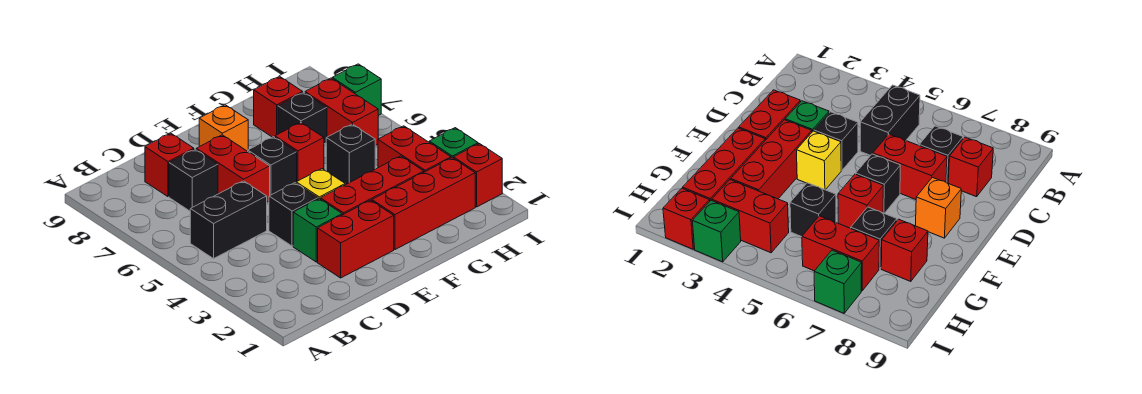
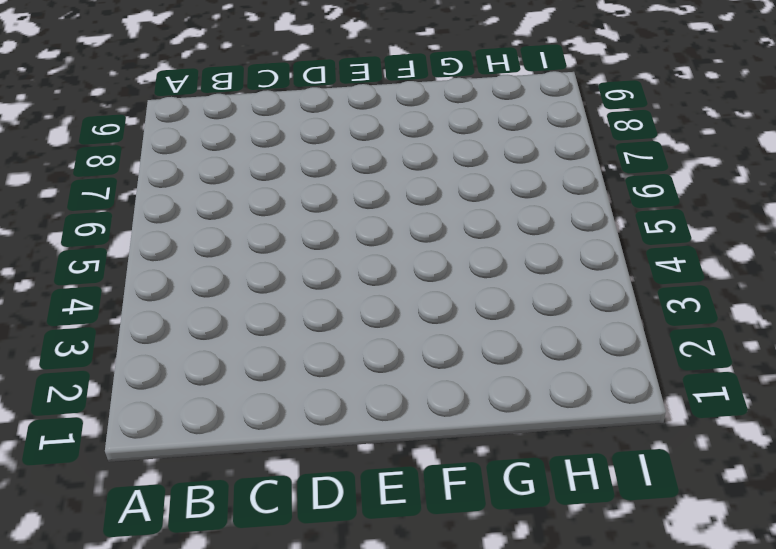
none -> black brick B5:C5 level 1
none -> black brick C7 level 1
none -> red brick C8 level 1

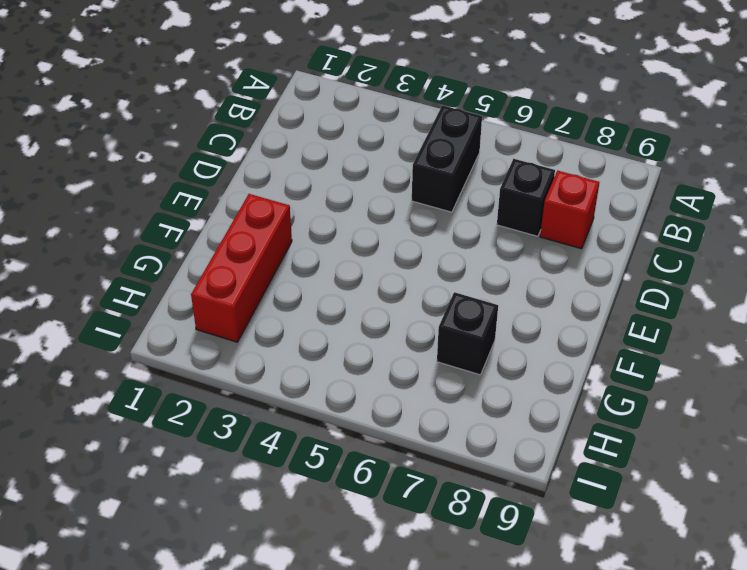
none -> red brick D2:E2 level 1
none -> green brick D3 level 1
none -> black brick D4 level 1

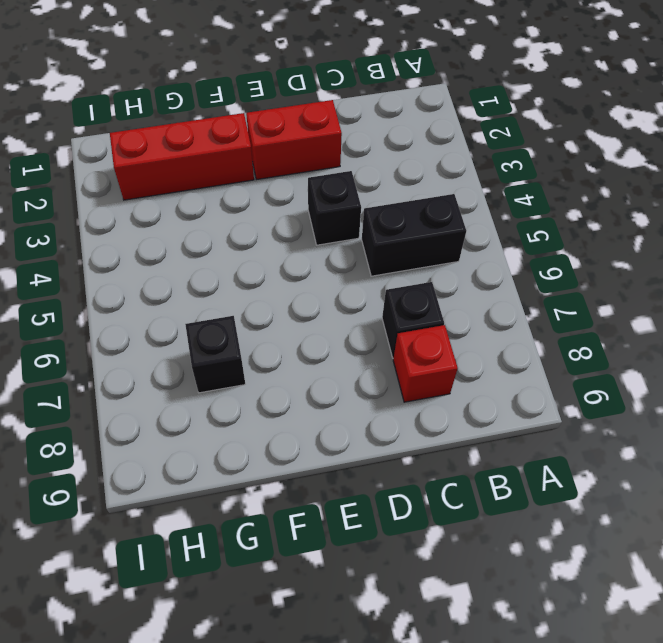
none -> green brick D3 level 1
none -> red brick D6:D7 level 1
none -> red brick E3:G3 level 1

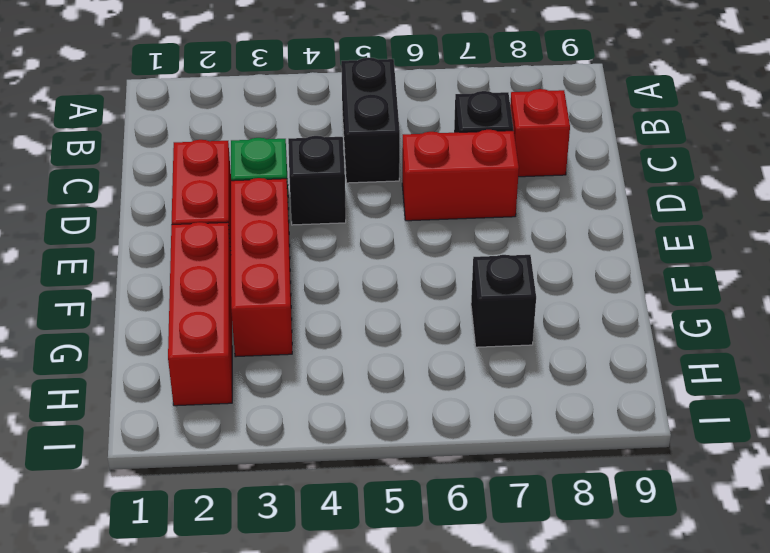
none -> yellow brick E4 level 1
none -> black brick E6 level 1
none -> orange brick E8 level 1

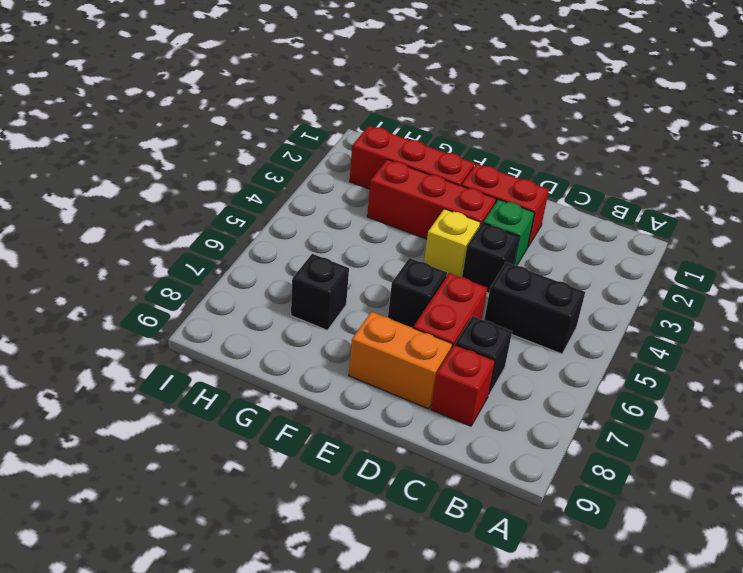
orange brick D8:E8 level 1 -> orange brick E8 level 1
none -> red brick F6 level 1
none -> black brick G5 level 1
none -> red brick G8 level 1

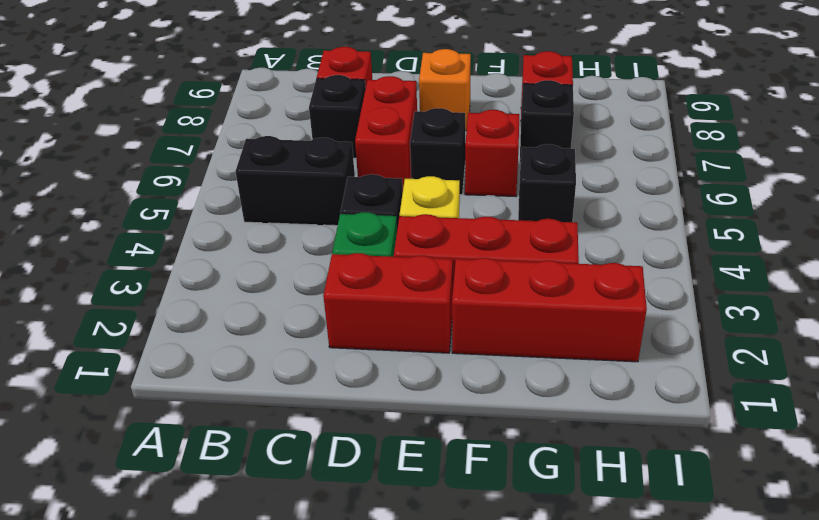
none -> red brick H3:H4 level 1
none -> red brick H6:H7 level 1
none -> red brick I2 level 1

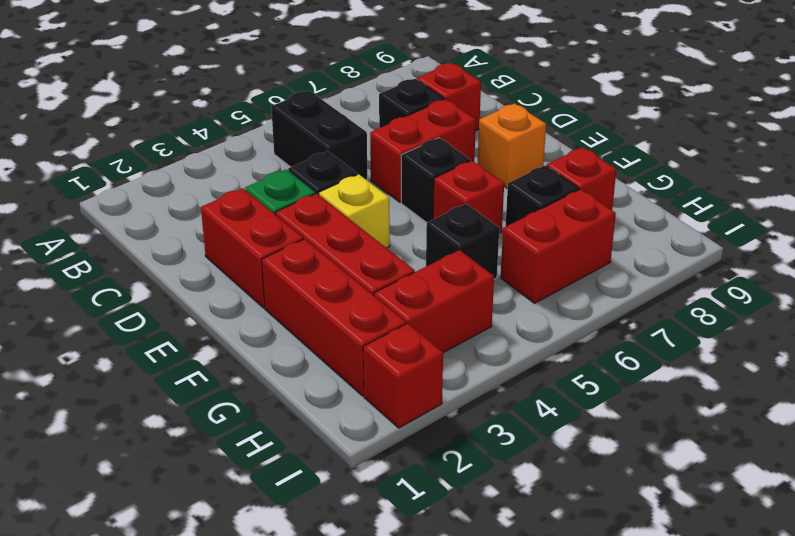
none -> green brick I3 level 1
none -> green brick I7 level 1

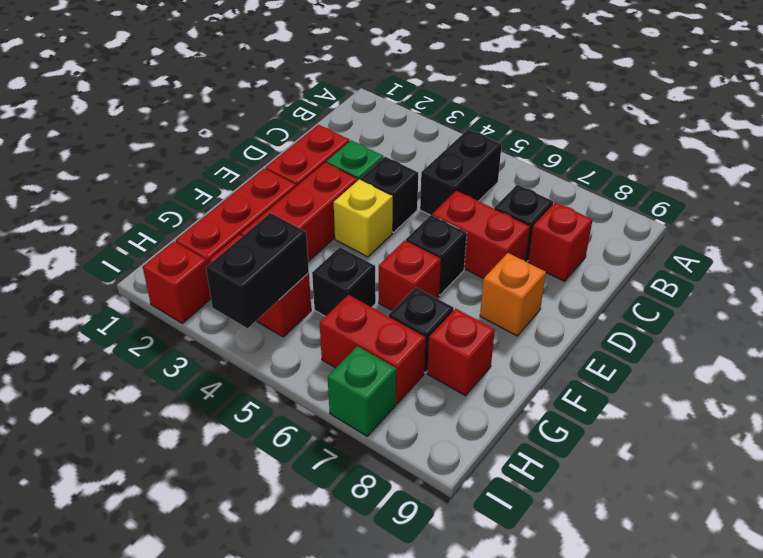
black brick H4:I4 level 2 -> none
none -> green brick I3 level 1

